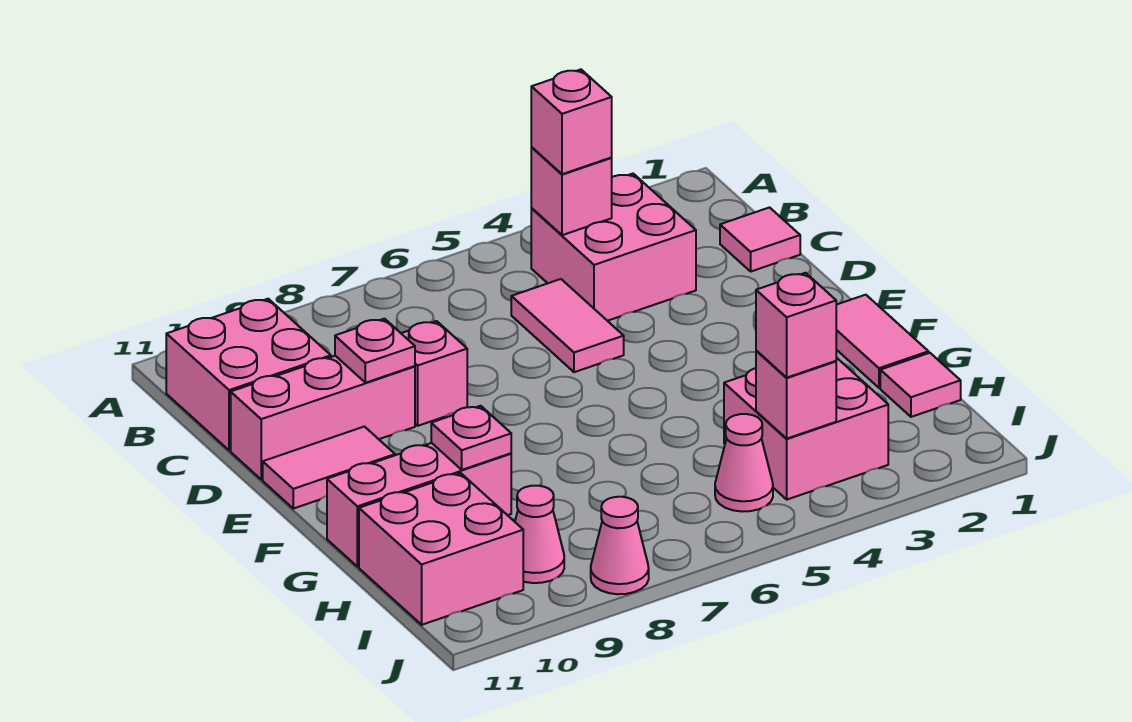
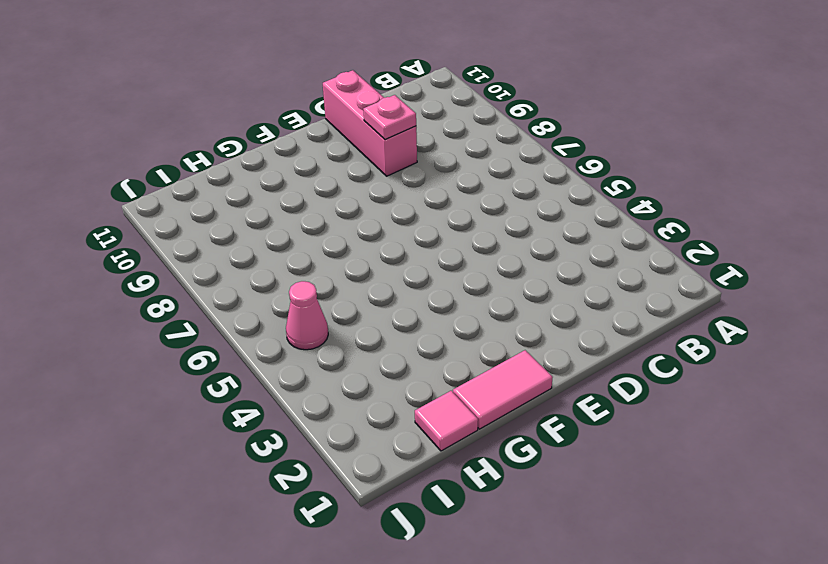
none -> pink brick B3:C4 level 1
none -> pink brick B10:C11 level 1
none -> pink tile C1 level 1

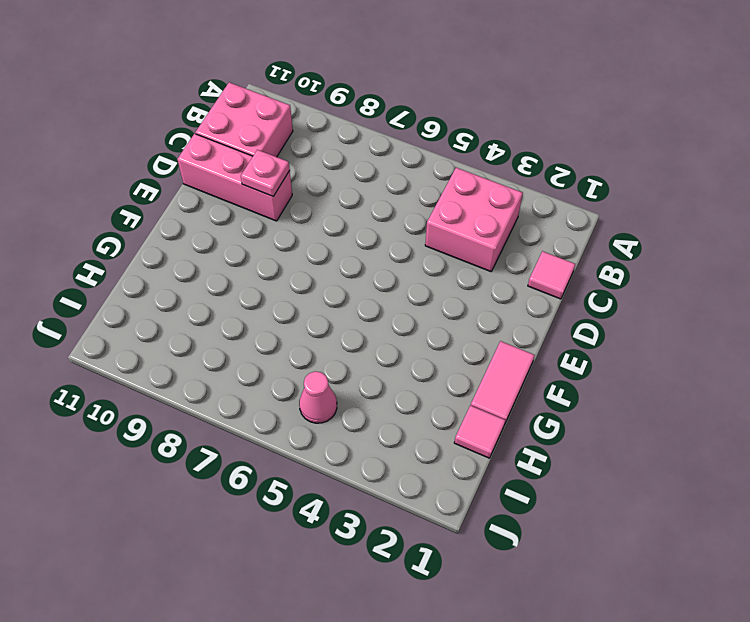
none -> pink tile C5:D5 level 1
none -> pink brick D8 level 1
none -> pink tile E10:E11 level 1

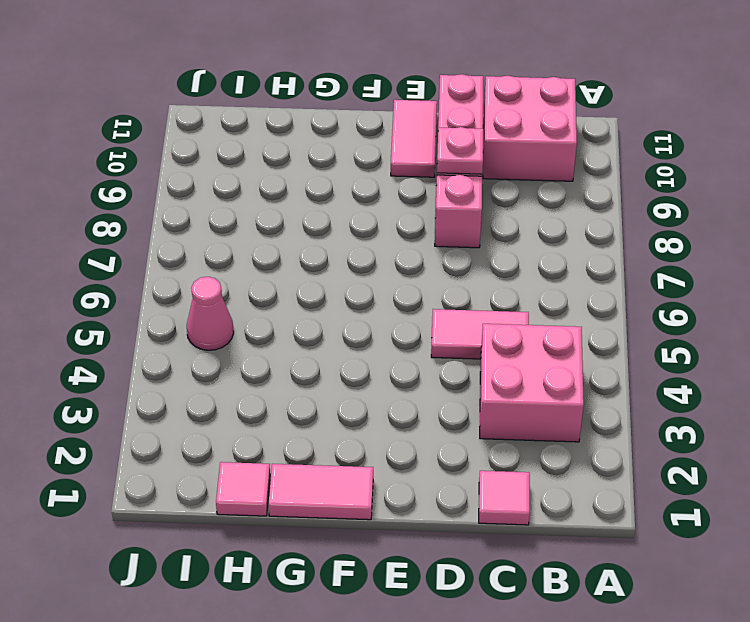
none -> pink brick G9:G11 level 1
none -> pink brick H3:I4 level 1
none -> pink brick H10:I11 level 1

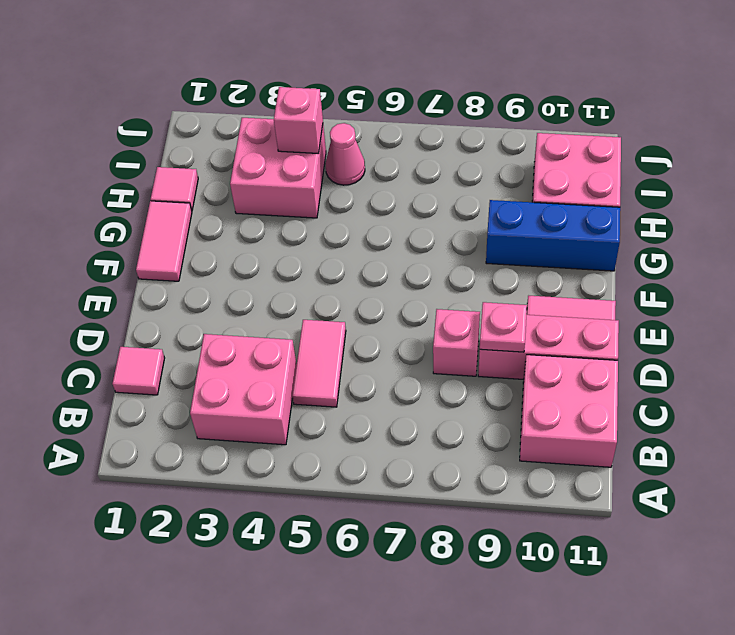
blue brick G9:G11 level 1 -> pink brick G9:G11 level 1
none -> pink cone I9 level 1
none -> pink cone J8 level 1
none -> pink brick B4 level 2

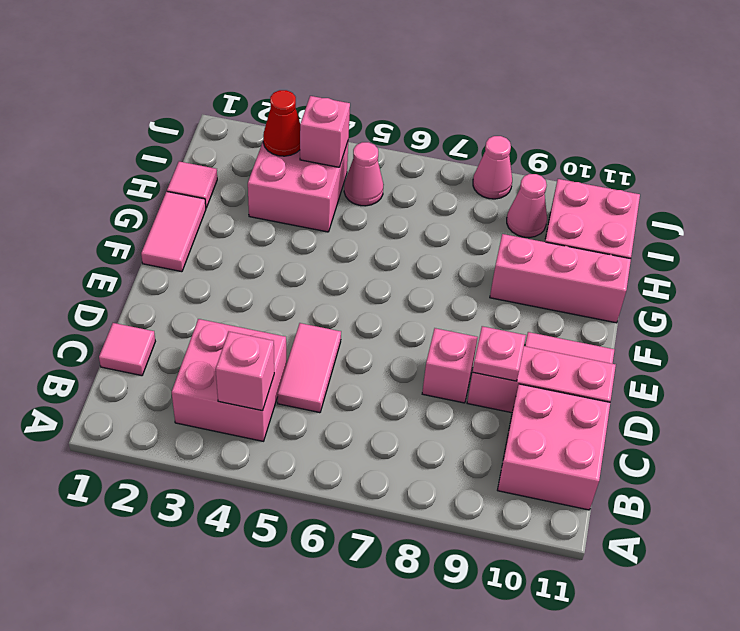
red cone I3 level 2 -> none
none -> pink plate G9 level 2
none -> pink brick B4 level 3
none -> pink brick I4 level 3

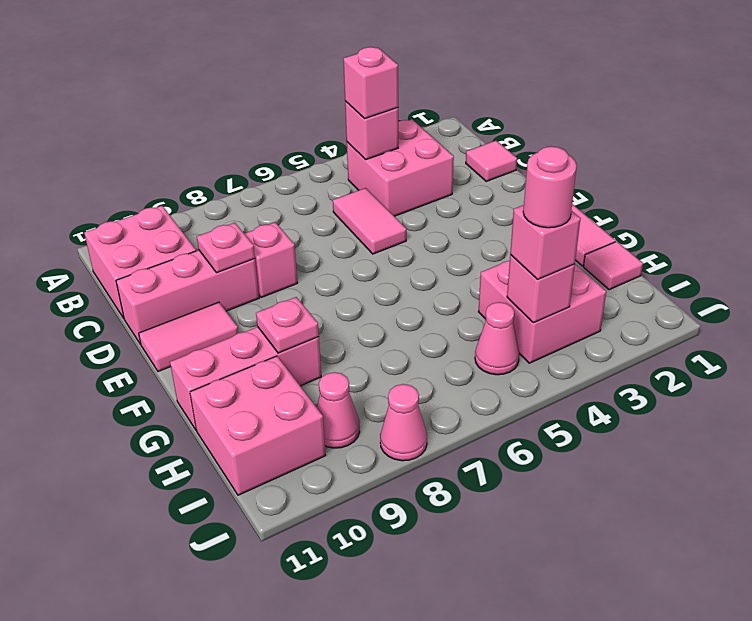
pink round brick I4 level 4 -> none

